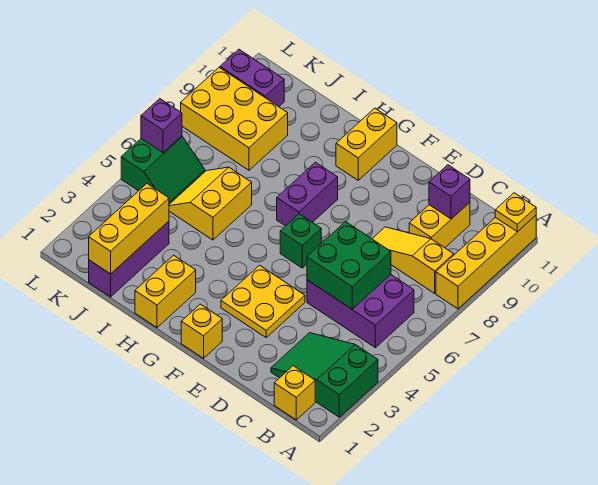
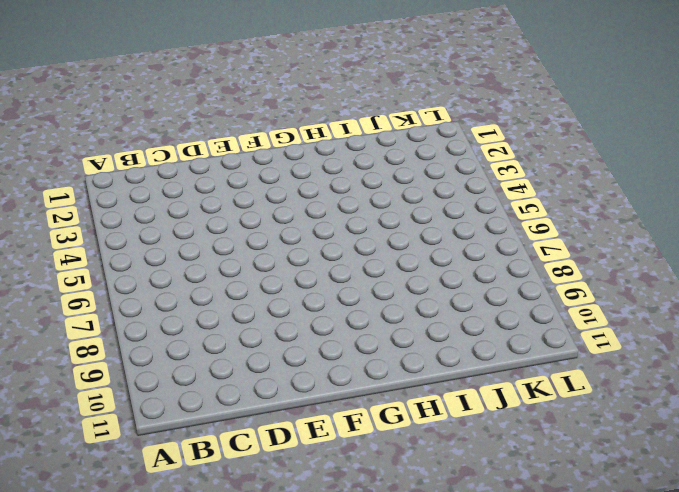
none -> green slope A2:C3 level 1 top A
none -> yellow brick A8:A11 level 1
none -> yellow brick B1 level 1

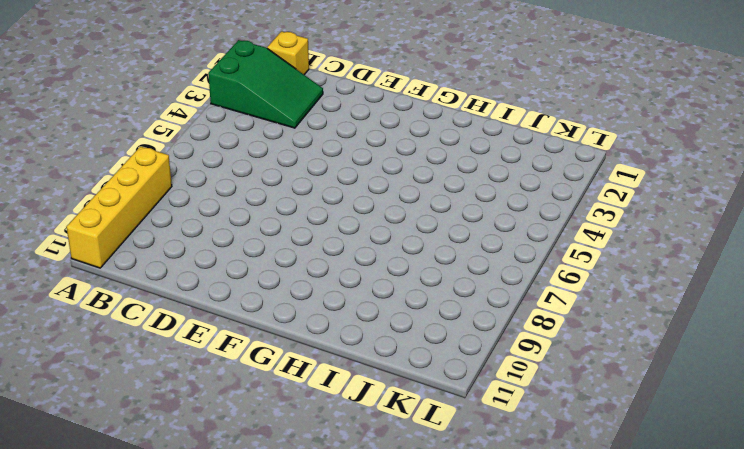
none -> purple brick B5:D6 level 1
none -> yellow slope B8:D8 level 1 top B
none -> yellow brick C9:C10 level 1

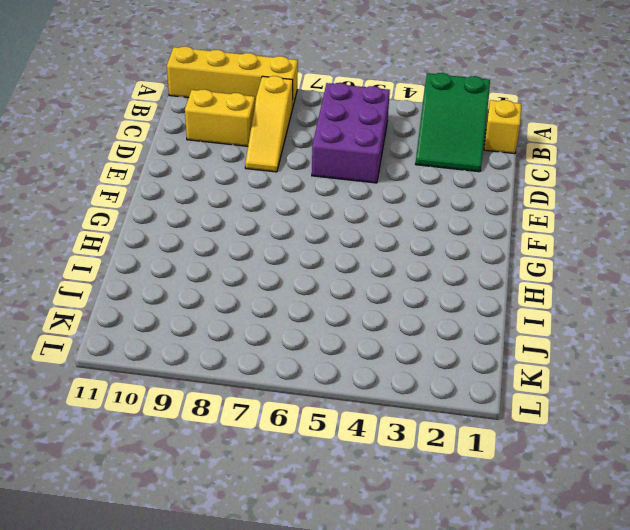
none -> yellow plate E3:F4 level 1
none -> yellow brick F1 level 1
none -> green brick F6 level 1

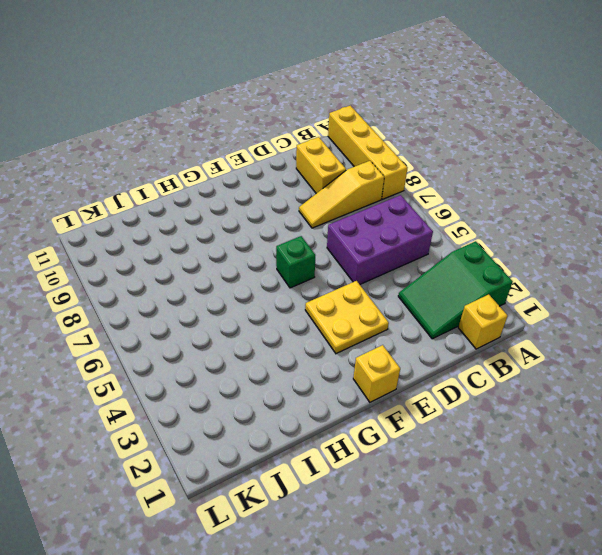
none -> purple brick G7:G8 level 1
none -> yellow brick G10:G11 level 1
none -> yellow brick H1:H2 level 1

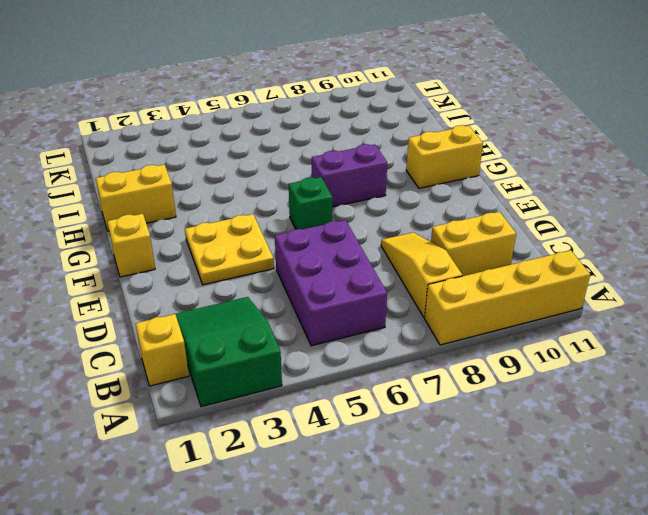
none -> yellow slope I5:J6 level 1 top I
none -> purple brick J1:J3 level 1
none -> yellow brick J8:L9 level 1

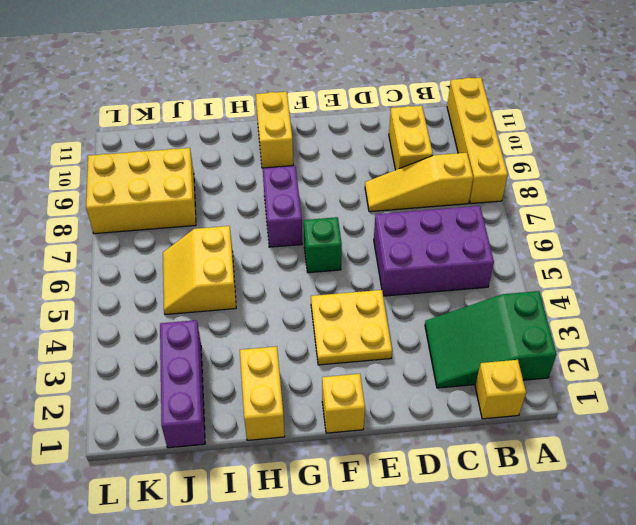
none -> green slope K5:L6 level 1 top L
none -> purple brick K10:L10 level 1
none -> yellow plate A11 level 2

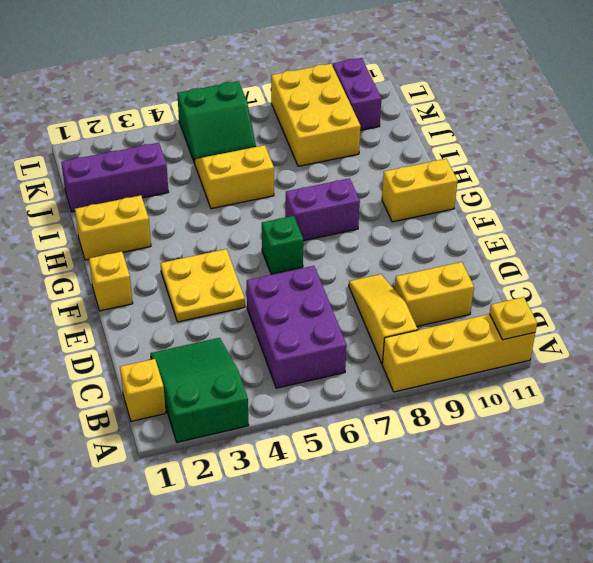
none -> green brick C5:D6 level 2
none -> purple brick C10 level 2
none -> yellow brick J1:J3 level 2

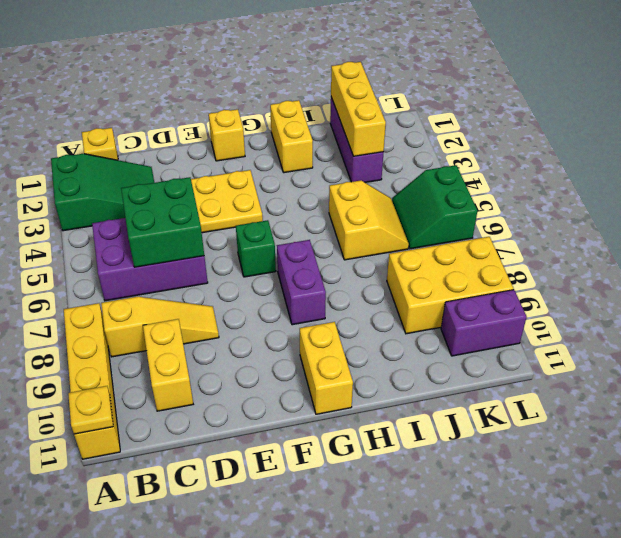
none -> purple brick C10 level 2
none -> purple brick L6 level 2

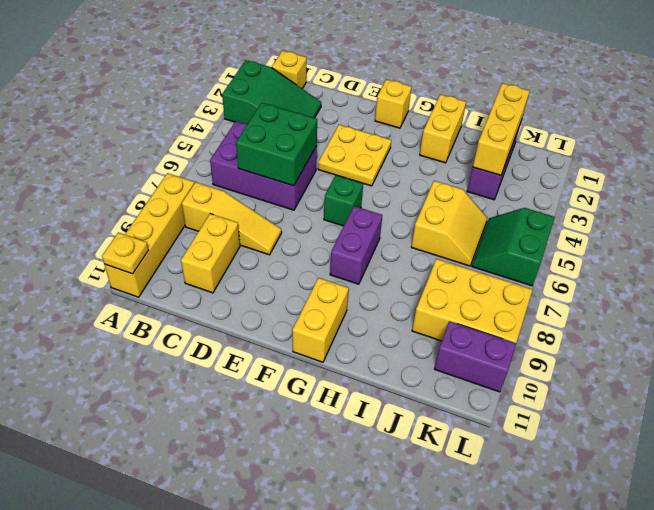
none -> purple brick C10 level 2
none -> purple brick L6 level 2

